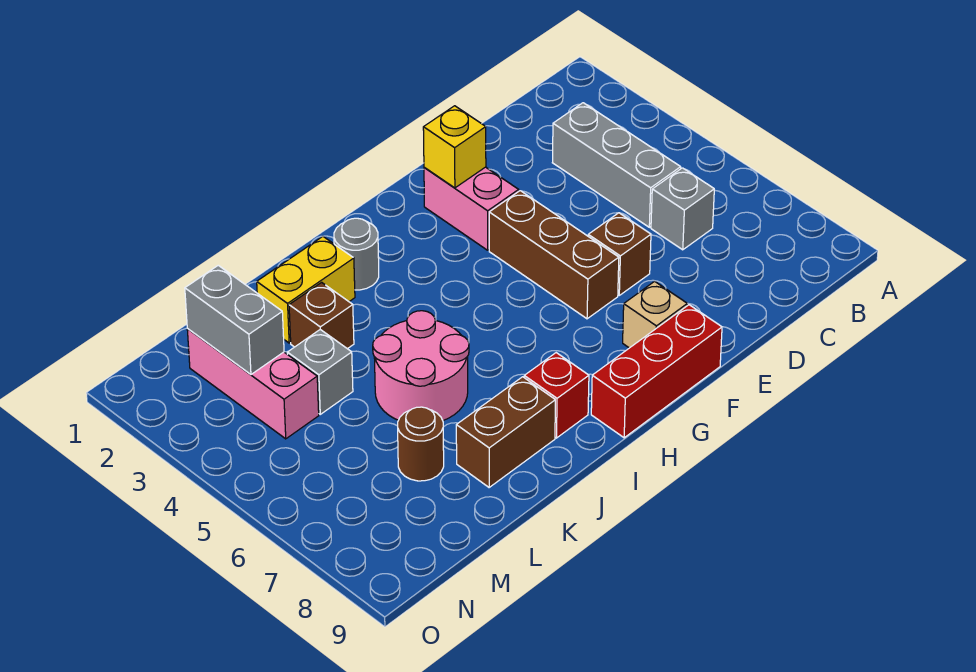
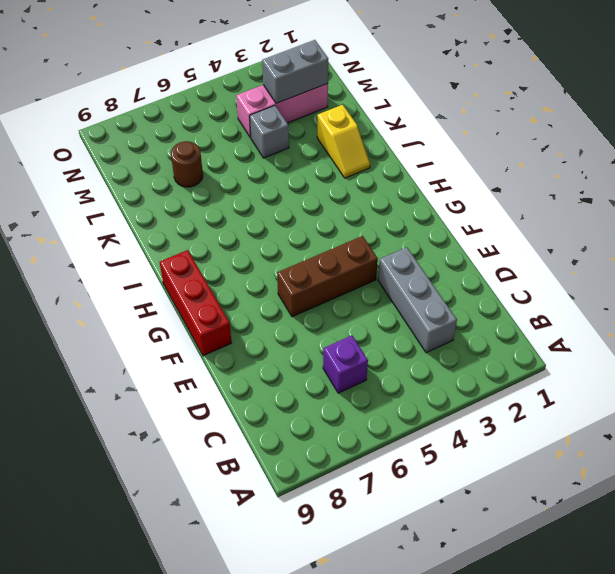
grey brick C3:E3 level 1 -> grey brick C3:C5 level 1
purple brick C6 level 1 -> grey brick C6 level 1
yellow slope J2:K2 level 1 top K -> yellow brick J2:K2 level 1
none -> brown brick E6 level 1
none -> pink brick F2:F3 level 1
none -> tan brick F8 level 1

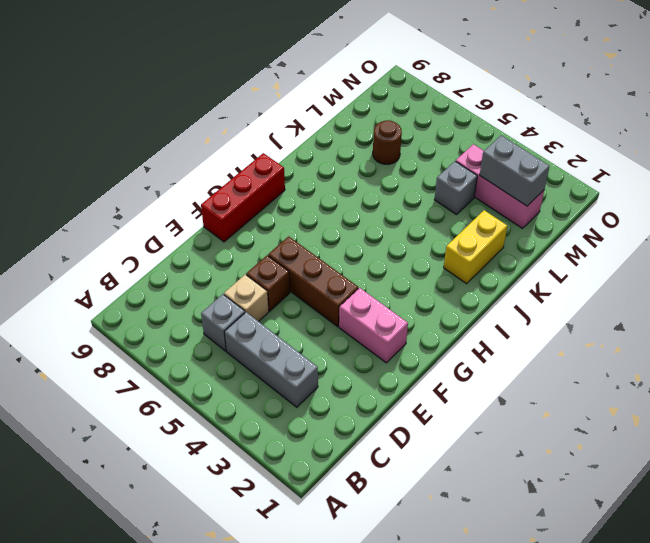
tan brick D6 level 1 -> tan brick F8 level 1
none -> grey round brick I2 level 1
none -> red brick I8 level 1
none -> pink round brick J5:K6 level 1

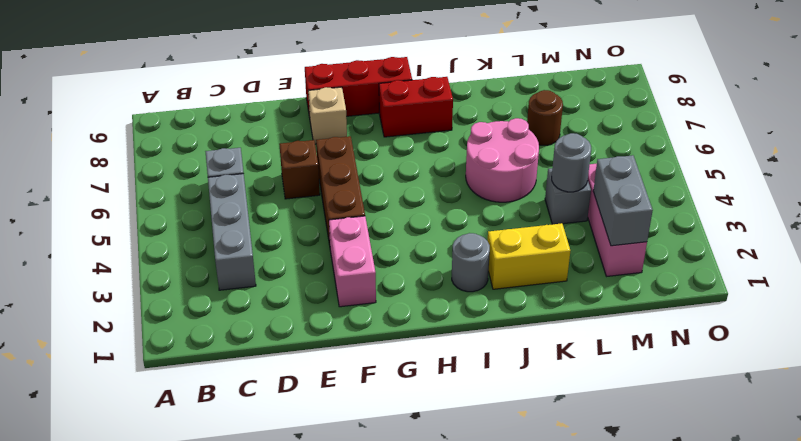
red brick H8:I8 level 1 -> red brick I8 level 1
grey round brick L4 level 2 -> none
none -> brown brick J8:K8 level 1
none -> brown brick K3 level 1
none -> yellow brick F2 level 2

